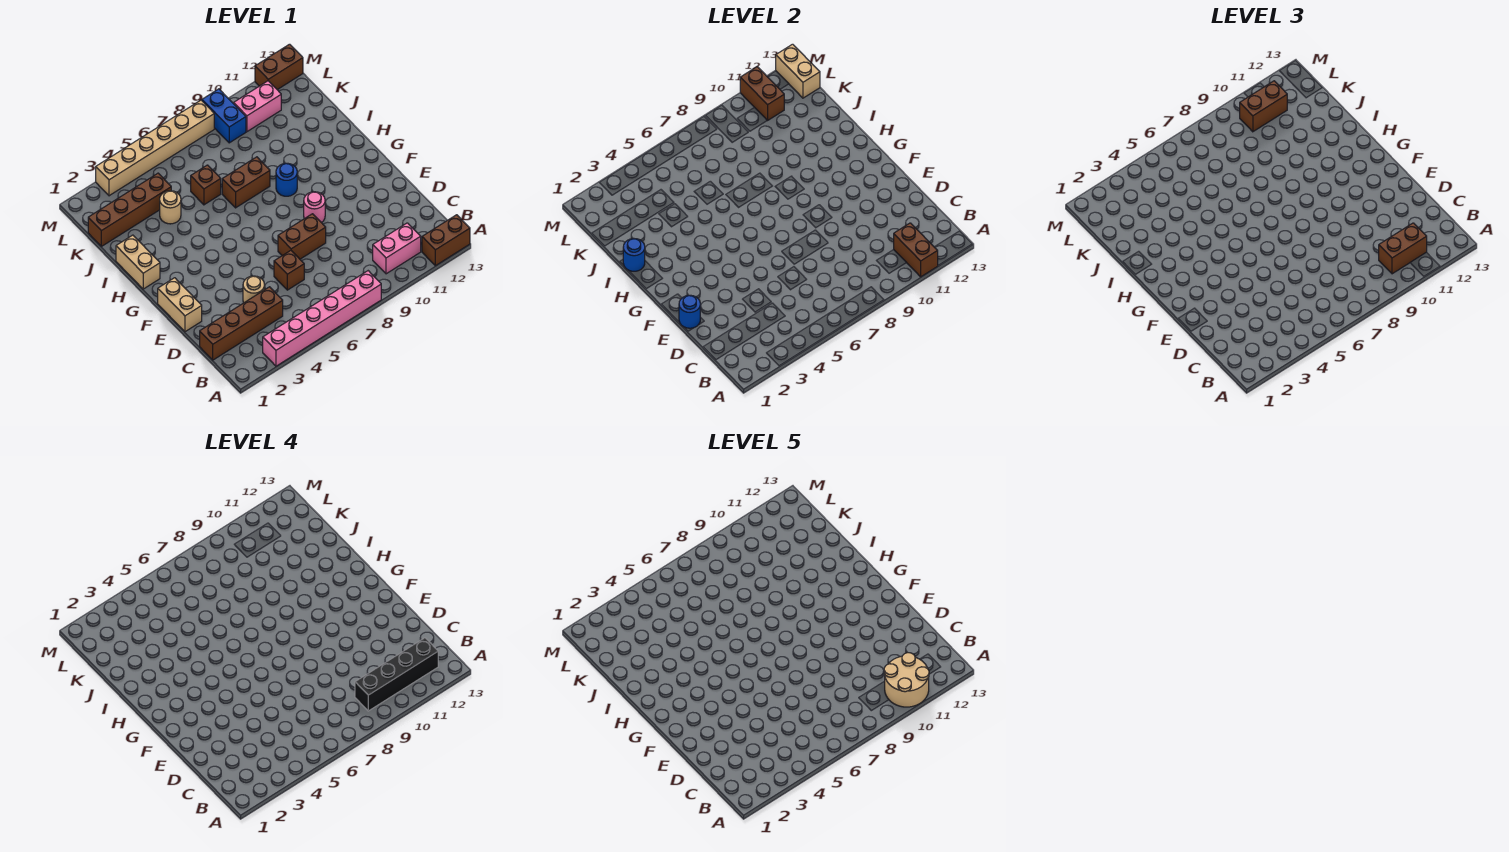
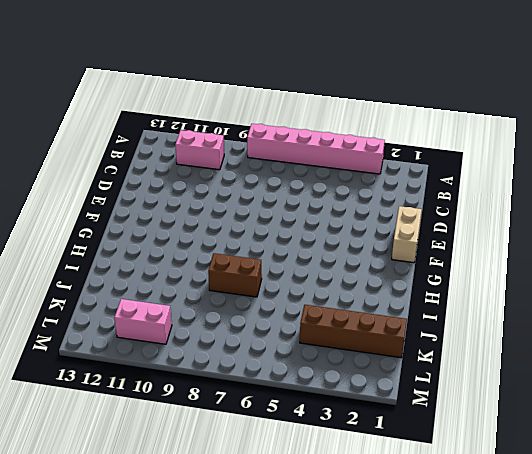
none -> brown brick A12:A13 level 1
none -> brown brick C1:C4 level 1
none -> tan round brick D4 level 1

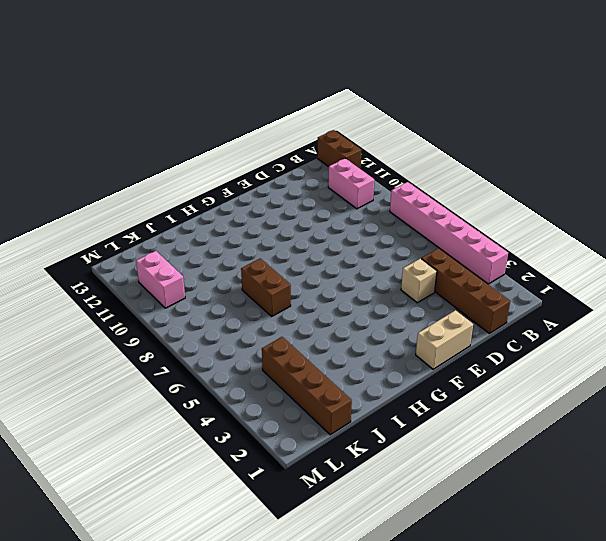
tan brick D4 level 1 -> tan round brick D4 level 1
none -> brown brick D6 level 1
none -> brown brick E7:E8 level 1
none -> pink round brick F9 level 1

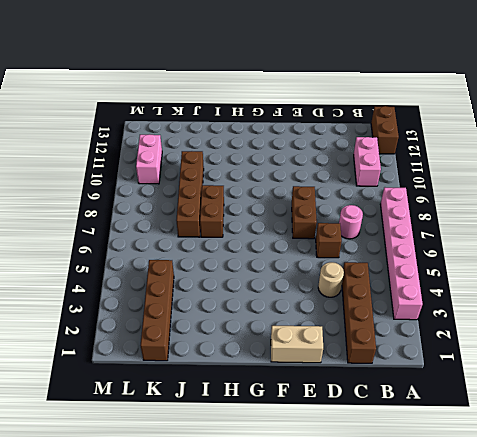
pink round brick C7 level 1 -> pink round brick F9 level 1
brown brick J7:J10 level 1 -> none
none -> tan brick H1:I1 level 1
none -> blue round brick H9 level 1
none -> tan round brick J4 level 1

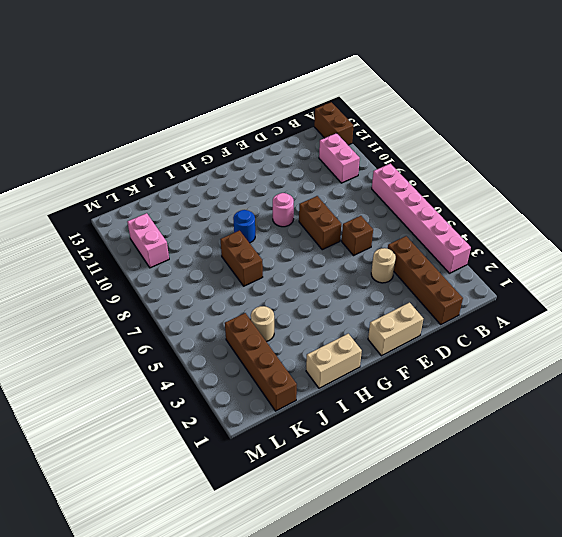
none -> brown brick J6 level 1
none -> blue brick L9:M9 level 1
none -> tan brick M3:M8 level 1

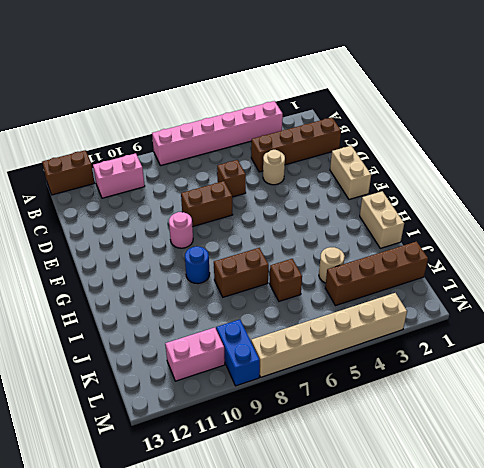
none -> brown brick M12:M13 level 1
none -> brown brick A11:B11 level 2
none -> blue round brick E1 level 2

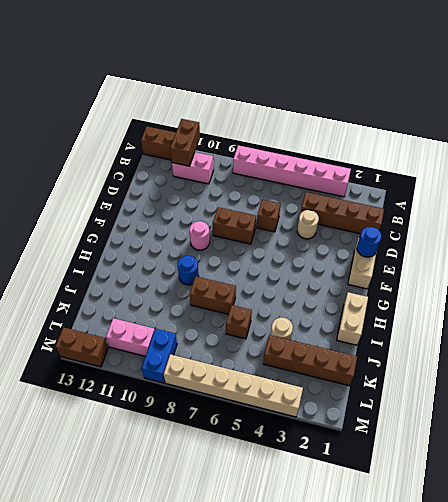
none -> blue round brick I1 level 2
none -> brown brick L11:M11 level 2
none -> tan brick L13:M13 level 2

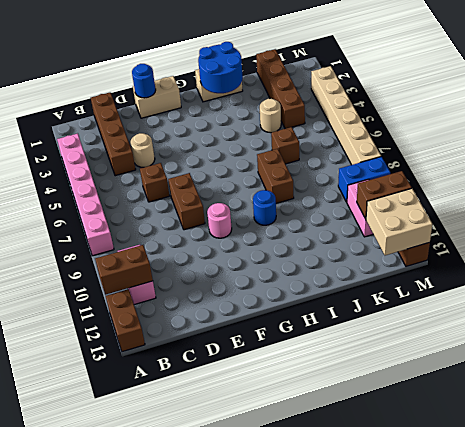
blue round brick H1:I2 level 2 -> blue round brick I1 level 2
tan brick L12:M13 level 2 -> tan brick L13:M13 level 2
none -> brown brick B10:B11 level 3
none -> brown brick L10:L11 level 3
none -> black brick B9:B12 level 4

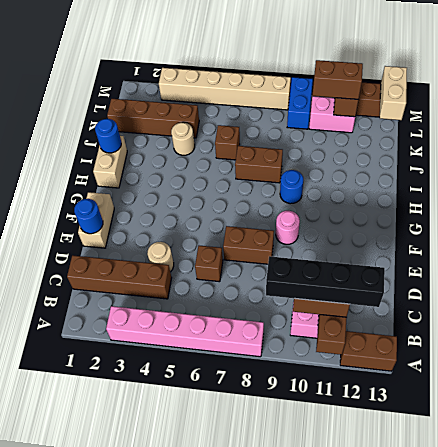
none -> tan round brick A10:B11 level 5

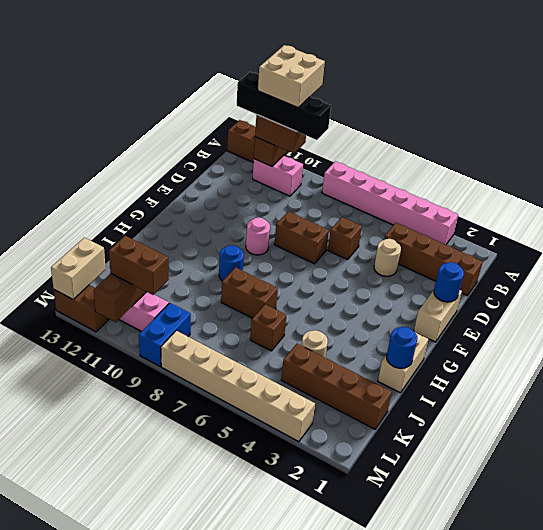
tan brick A10:B11 level 5 -> tan round brick A10:B11 level 5

